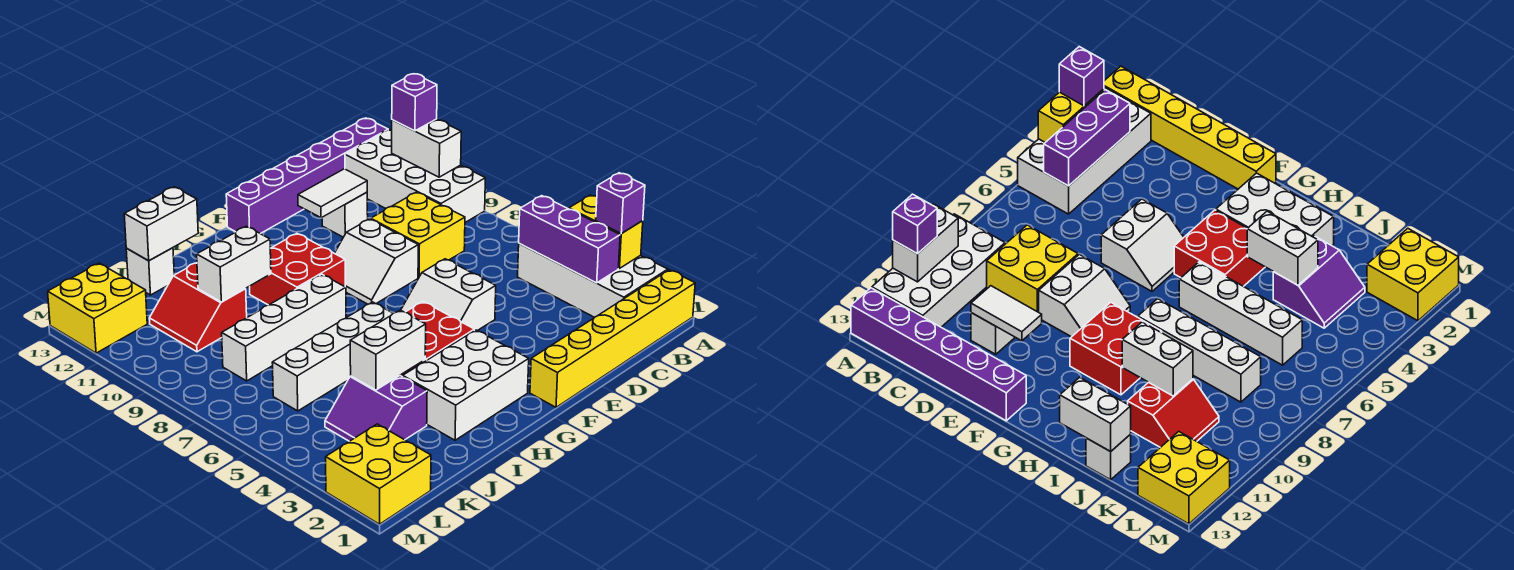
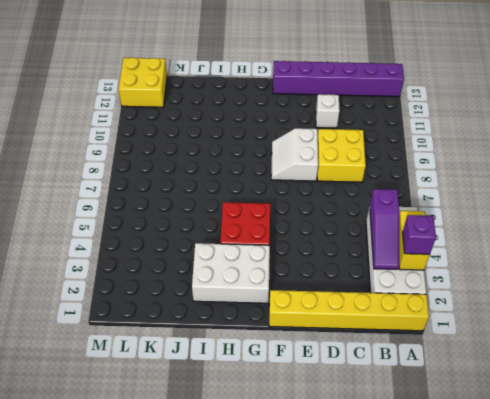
purple slope B3:B5 level 2 top 5 -> purple brick B3:B5 level 2
none -> white brick A9:B12 level 1
none -> white slope E5:F6 level 1 top E
none -> red brick G9:H10 level 1

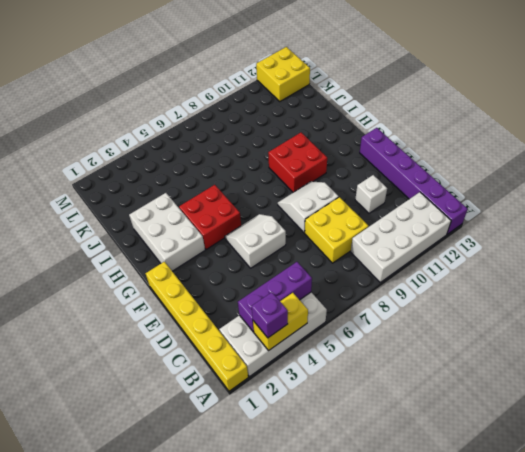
none -> white brick H6:K6 level 1
none -> white brick H8:K8 level 1
none -> purple slope J3:K4 level 1 top J

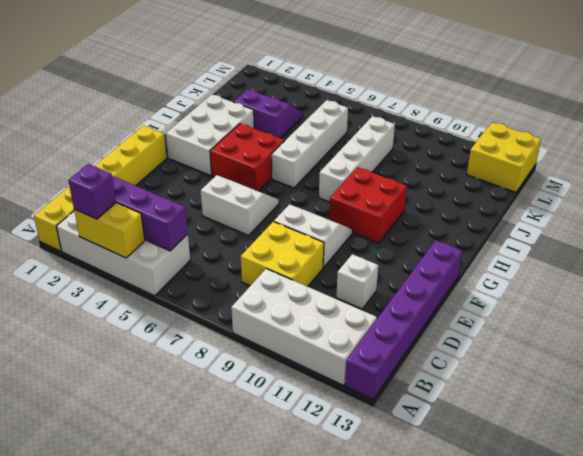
none -> red slope J10:K11 level 1 top J
none -> white brick J13 level 1
none -> yellow brick L1:M2 level 1

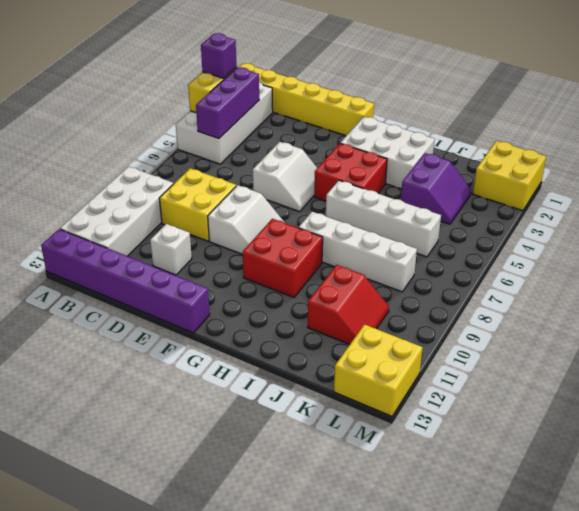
none -> white brick J13 level 1
none -> white brick A10:A11 level 2
none -> white tile D11:E11 level 2

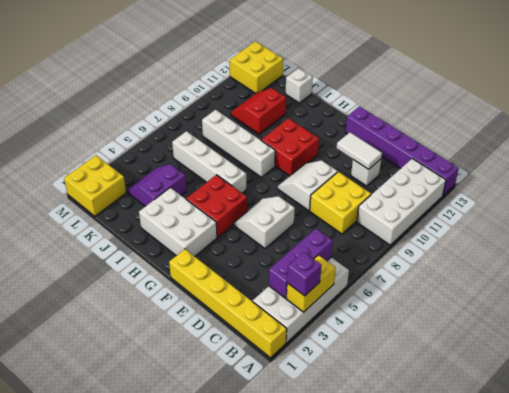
none -> white brick A10:A11 level 2
none -> white brick I4:J4 level 2
none -> white brick I10:J10 level 2

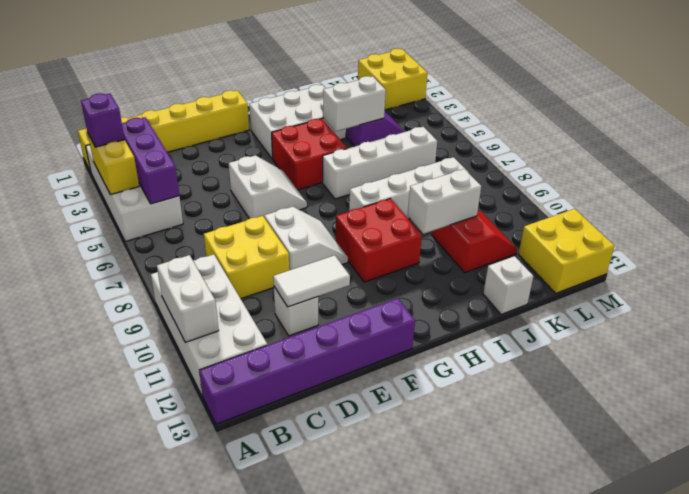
none -> white brick I13:J13 level 2
none -> purple brick A11 level 3

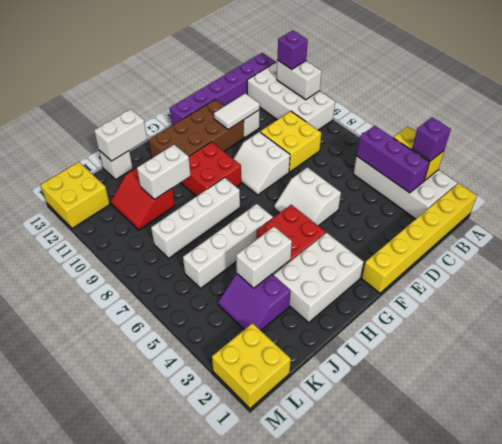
brown brick E11:H12 level 1 -> none

